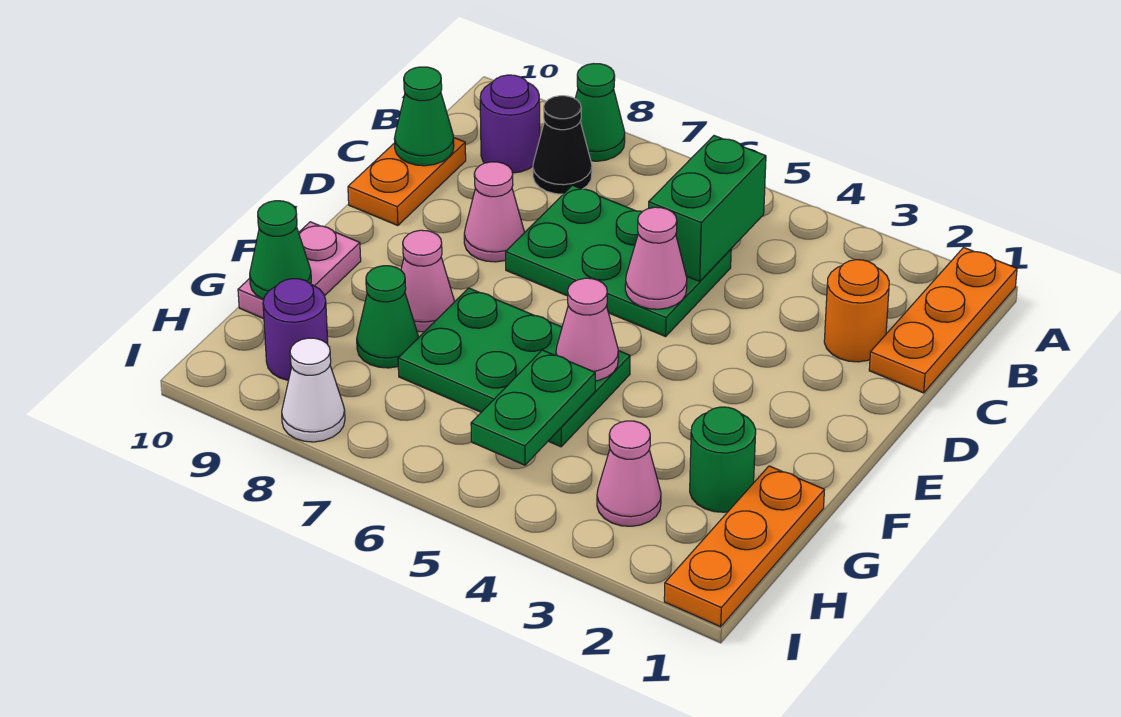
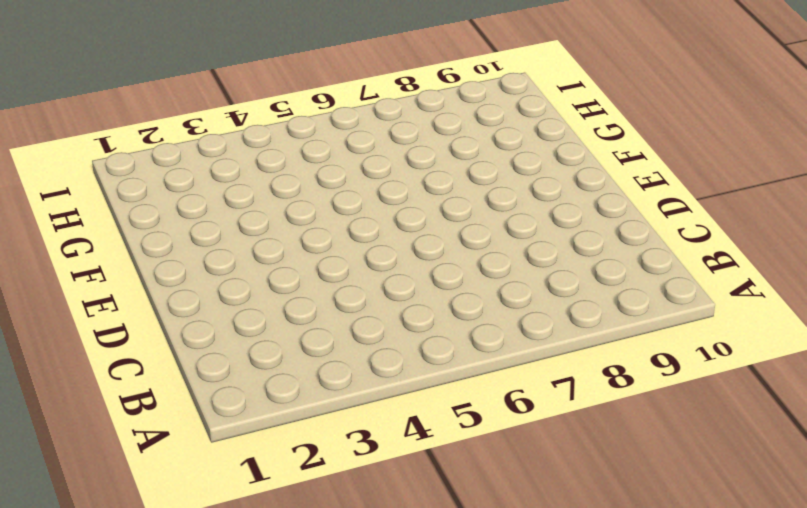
none -> orange plate A1:C1 level 1
none -> green cone A8 level 1
none -> black cone B8 level 1

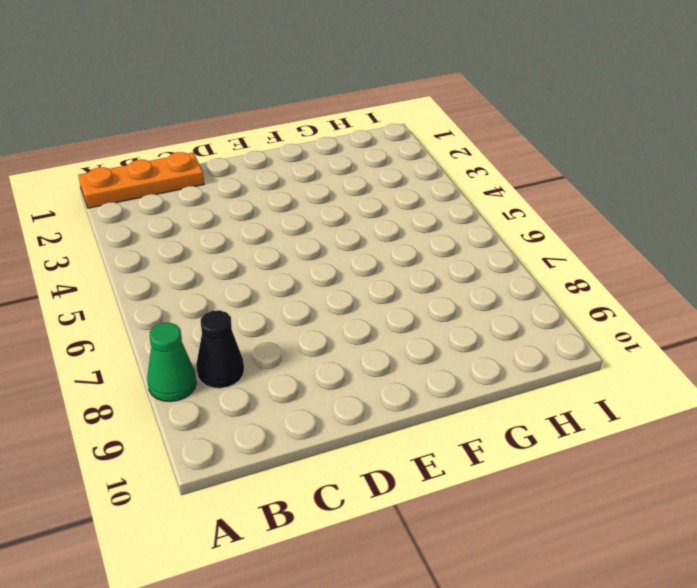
none -> purple round brick B9 level 1
none -> orange round brick C2 level 1
none -> green plate C5:D7 level 1

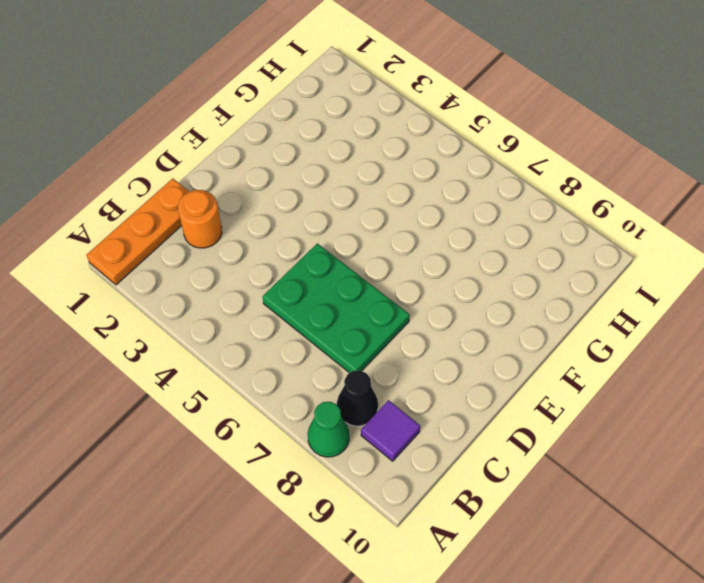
purple tile B9 level 1 -> purple round brick B9 level 1
none -> orange plate C10:D10 level 1
none -> pink cone D8 level 1
none -> green plate F5:G7 level 1

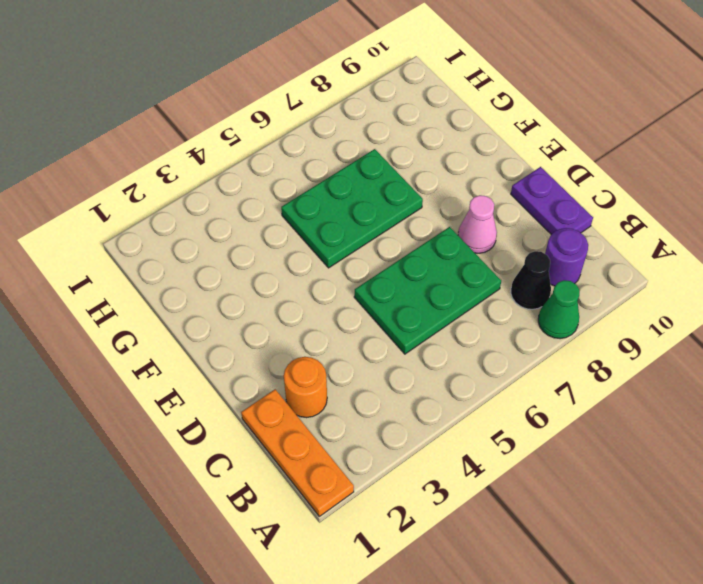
purple plate C10:D10 level 1 -> orange plate C10:D10 level 1
none -> pink cone F8 level 1
none -> pink plate F10:G10 level 1
none -> orange plate G1:I1 level 1

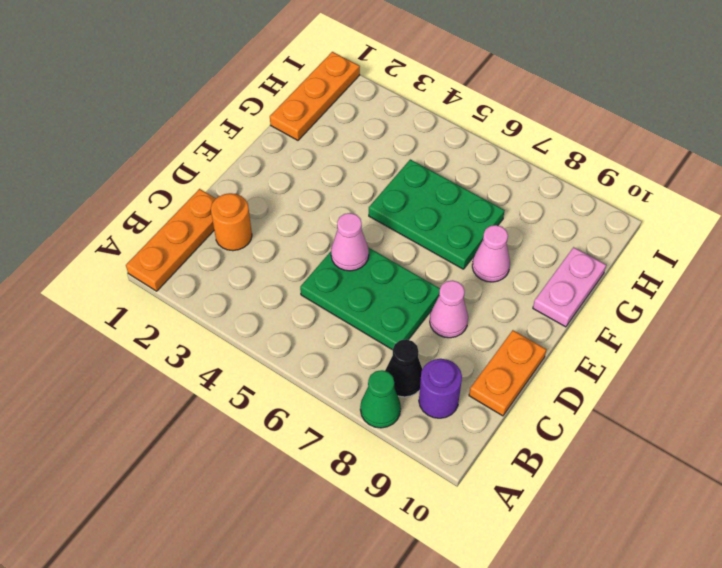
none -> green round brick G2 level 1
none -> green cone G8 level 1
none -> pink cone H3 level 1

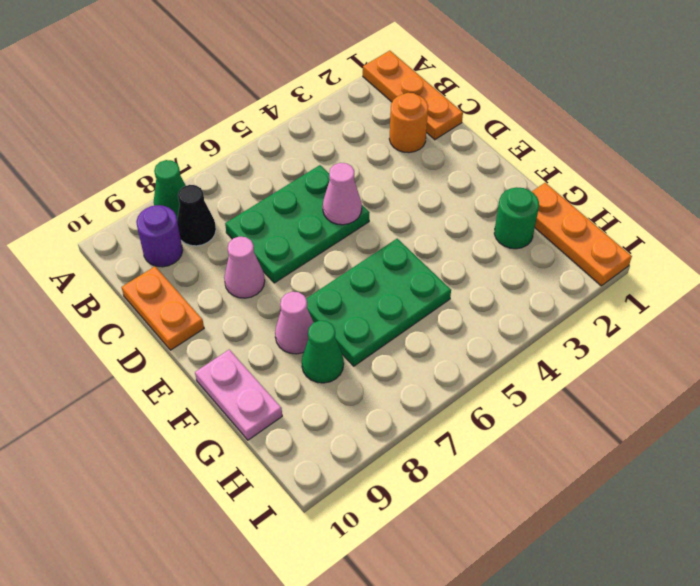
none -> pink cone H3 level 1
none -> purple round brick H9 level 1
none -> white cone I8 level 1

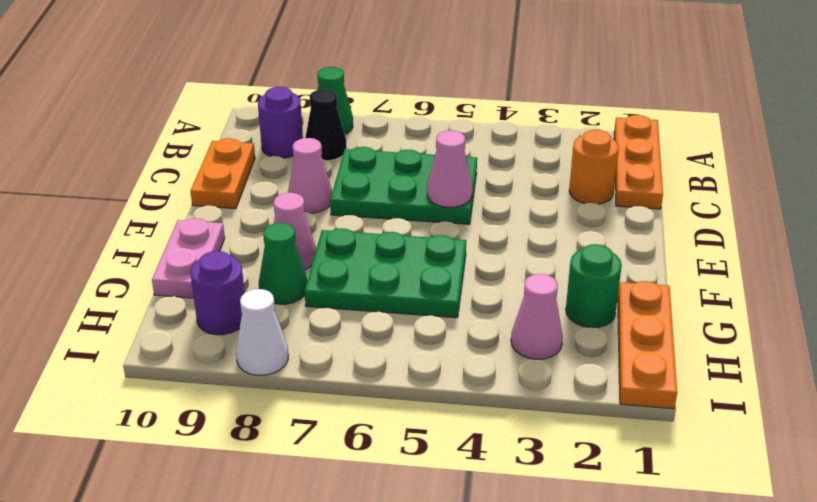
none -> green brick B5:C5 level 2
none -> green cone C10 level 2
none -> pink cone F5 level 2

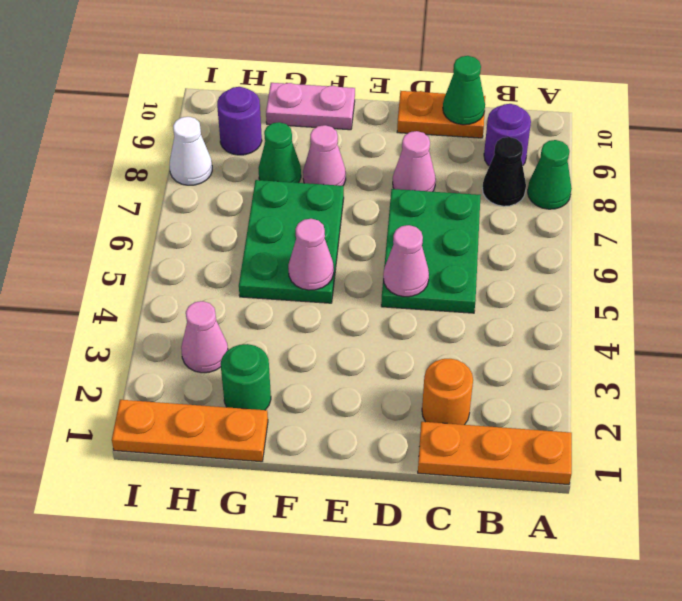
none -> green brick B5:C5 level 2
none -> green plate G5:H5 level 2
none -> green cone G10 level 2

